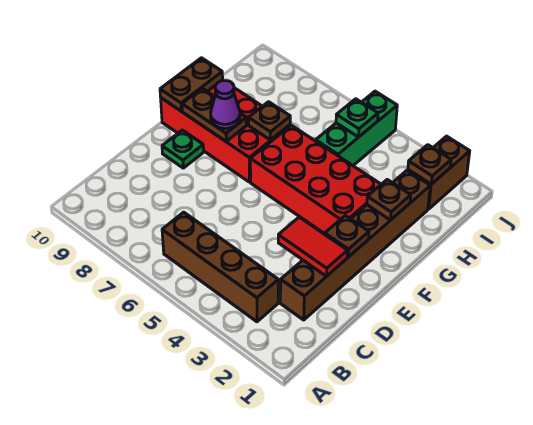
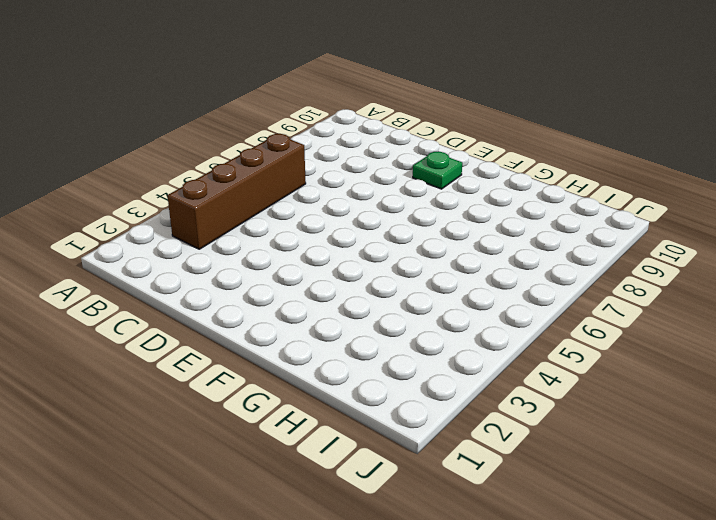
none -> brown brick C2:H2 level 1
none -> red brick F3:G6 level 1
none -> red brick F7:G10 level 1

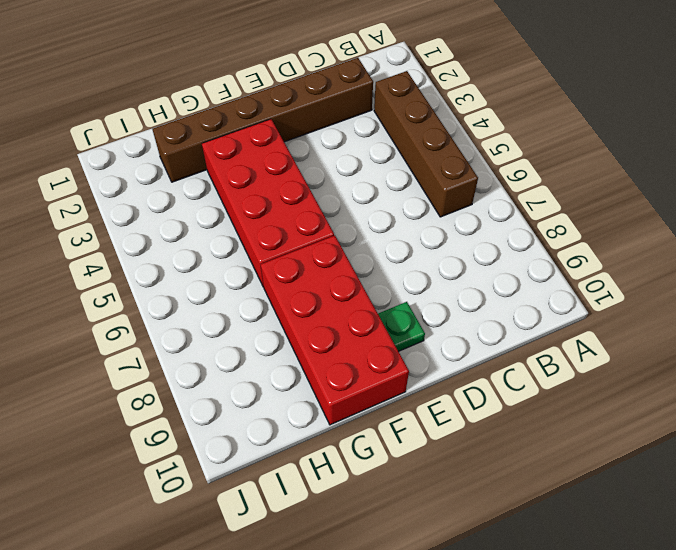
none -> green brick H5:J5 level 1
none -> brown brick I2:J2 level 1
none -> red tile D2:D3 level 2

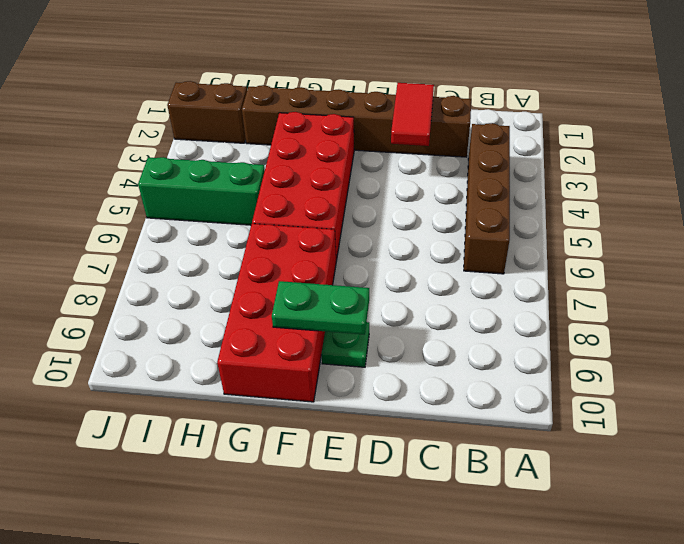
green plate E9:F9 level 2 -> brown plate F8:F9 level 2
none -> brown plate E2 level 2
none -> brown plate F10:G10 level 2
none -> brown plate G2 level 2

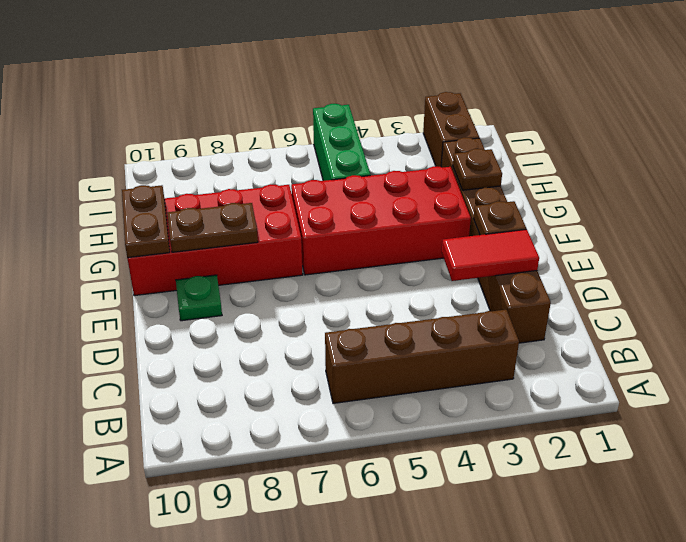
none -> brown plate G7 level 2
none -> brown plate I2 level 2
none -> green plate I5 level 2

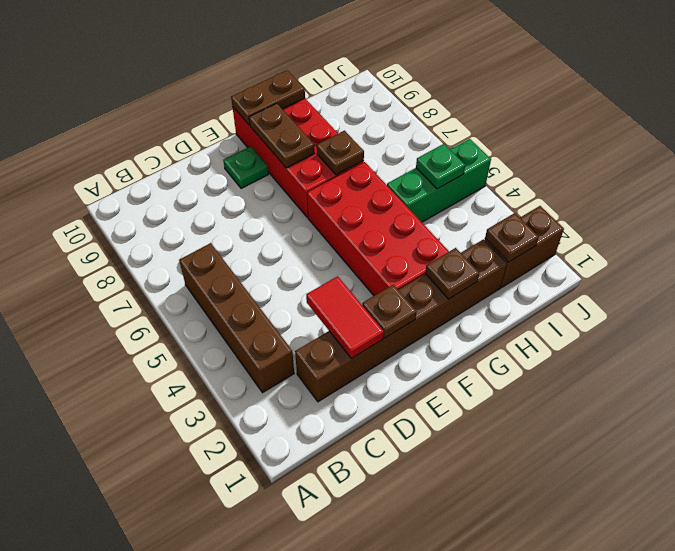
none -> purple cone F8 level 3

